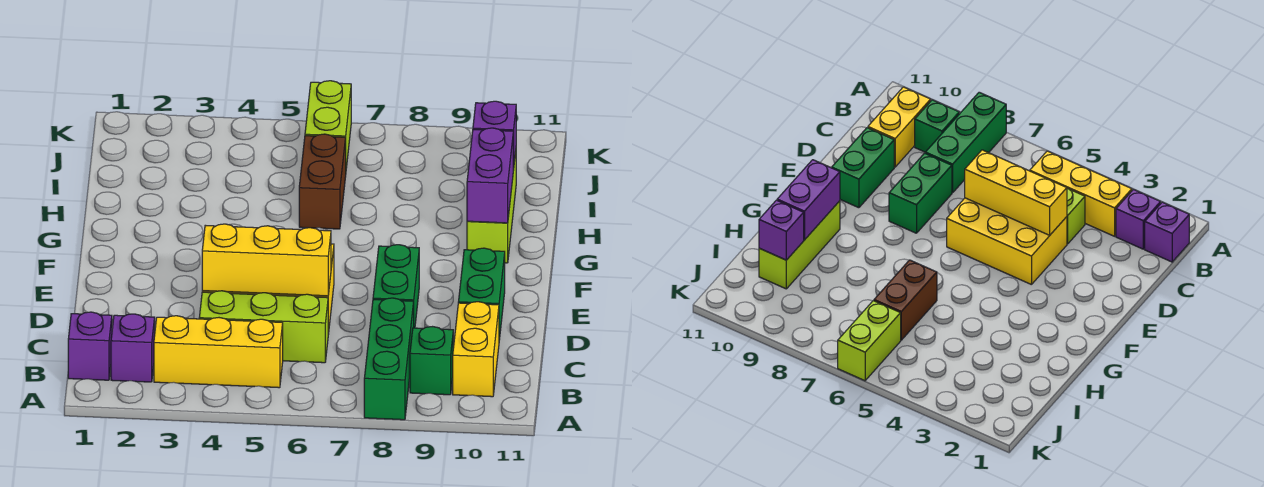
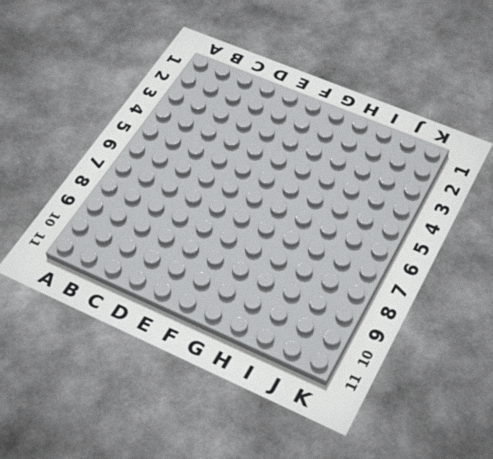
none -> green brick A8:C8 level 1
none -> purple brick B1 level 1
none -> purple brick B2 level 1

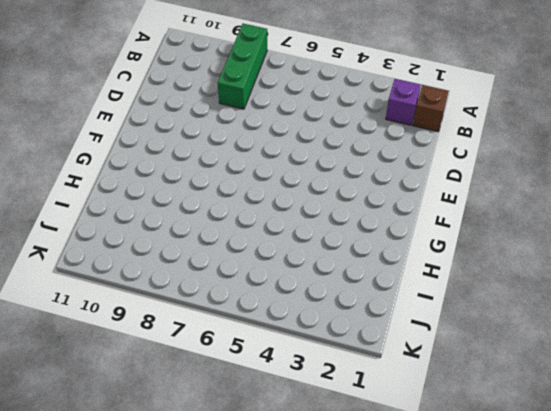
brown brick B1 level 1 -> purple brick B1 level 1
none -> yellow brick B3:B5 level 1
none -> green brick B9 level 1
none -> yellow brick B10:C10 level 1

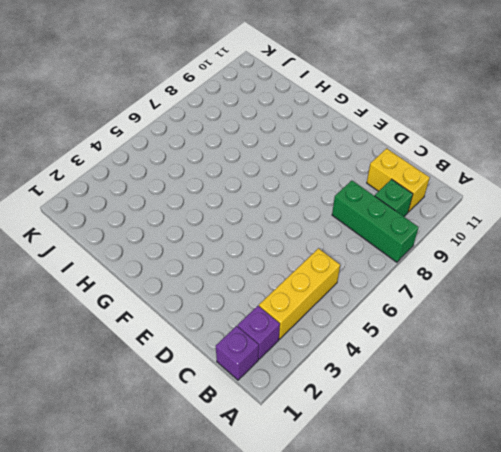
none -> lime brick C4:C6 level 1
none -> yellow brick D4:E6 level 1
none -> green brick D8:E8 level 1

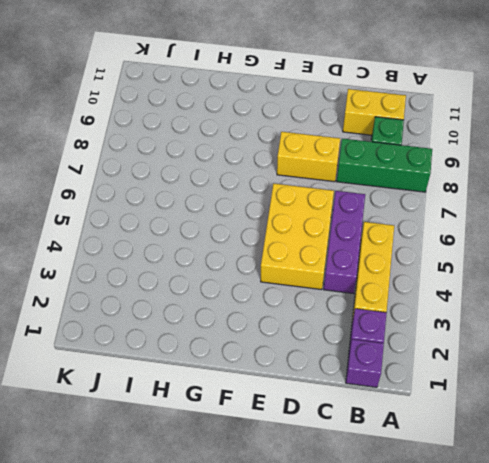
purple brick C4:C6 level 1 -> lime brick C4:C6 level 1
yellow brick D8:E8 level 1 -> green brick D8:E8 level 1
none -> green brick D10:E10 level 1
none -> lime brick G10:I10 level 1
none -> brown brick H6:I6 level 1

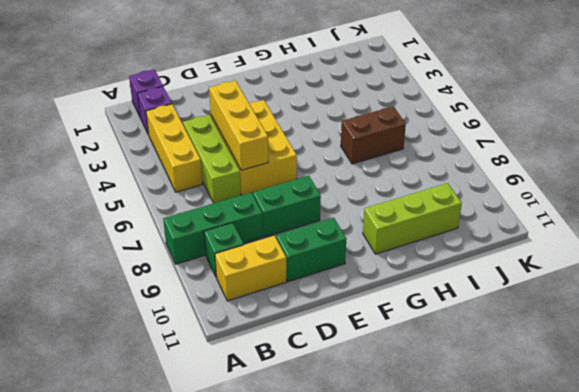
none -> lime brick J6:K6 level 1
none -> purple brick G10:H10 level 2
none -> purple brick I10 level 2

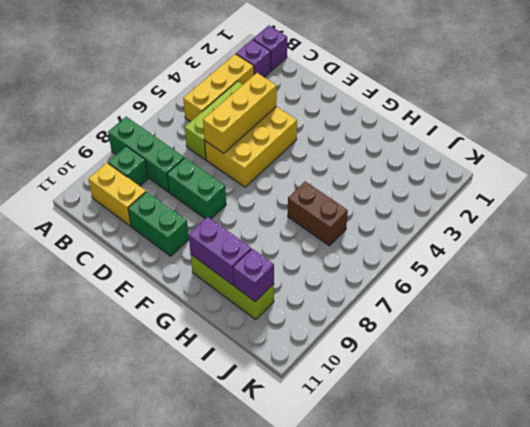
none -> lime brick J6:K6 level 1

